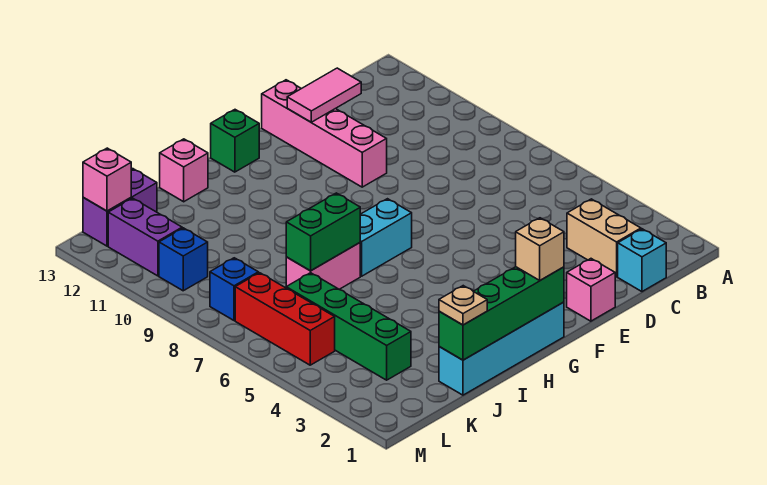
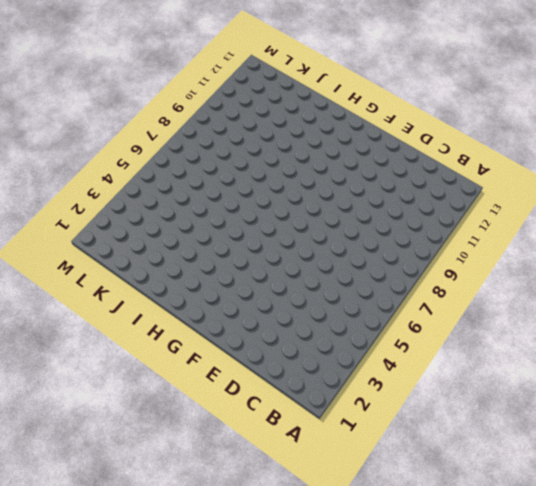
none -> cyan brick C1 level 1
none -> tan brick C2:C3 level 1
none -> pink brick E1 level 1

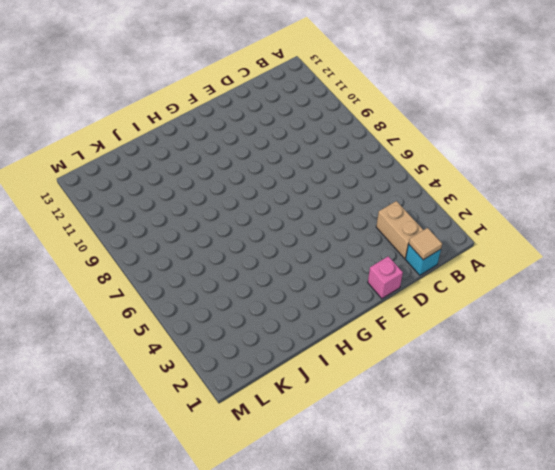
tan tile C1 level 2 -> none
none -> pink brick E10:E13 level 1
none -> cyan brick G1:J1 level 1
none -> cyan brick G7:H7 level 1

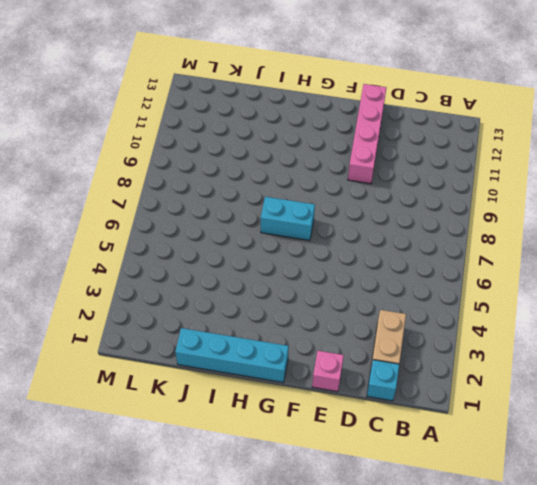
none -> green brick G13 level 1
none -> pink brick I7:J7 level 1
none -> pink brick I13 level 1

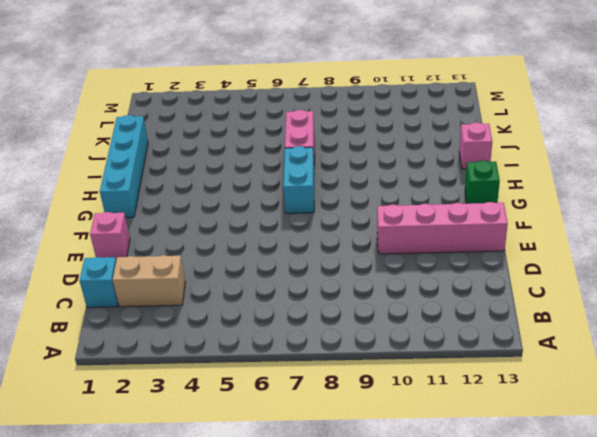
none -> green brick K3:K6 level 1
none -> purple brick K13:L13 level 1
none -> red brick L5:L7 level 1

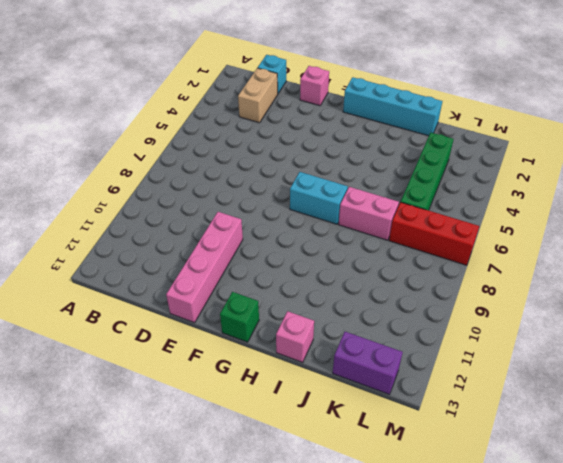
red brick K7:M7 level 1 -> red brick L5:L7 level 1
none -> blue brick L8 level 1
none -> blue brick L10 level 1
none -> purple brick L11:L12 level 1

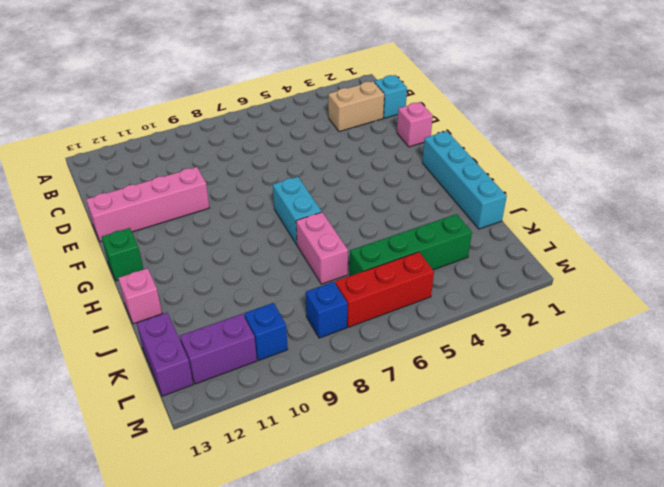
none -> pink tile D12:E12 level 2
none -> green brick G1:J1 level 2
none -> green brick I7:J7 level 2

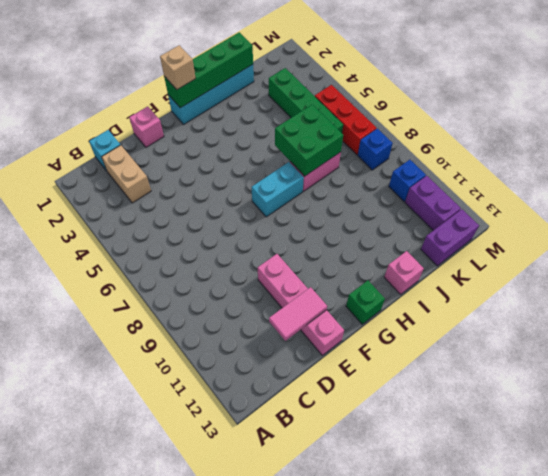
green brick I6:J7 level 2 -> green brick I7:J7 level 2
none -> pink brick L13 level 2
none -> tan plate J1 level 3

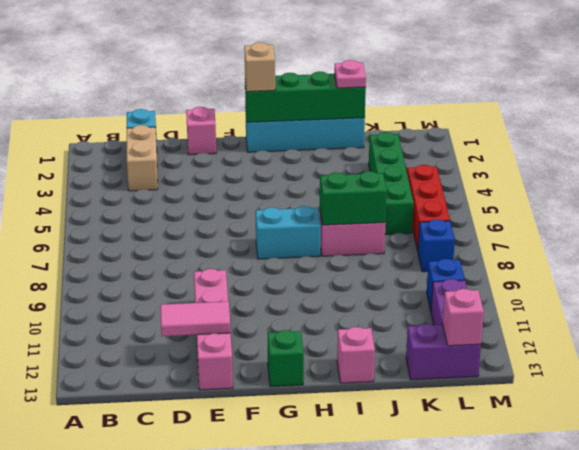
pink plate J1 level 3 -> tan plate J1 level 3

